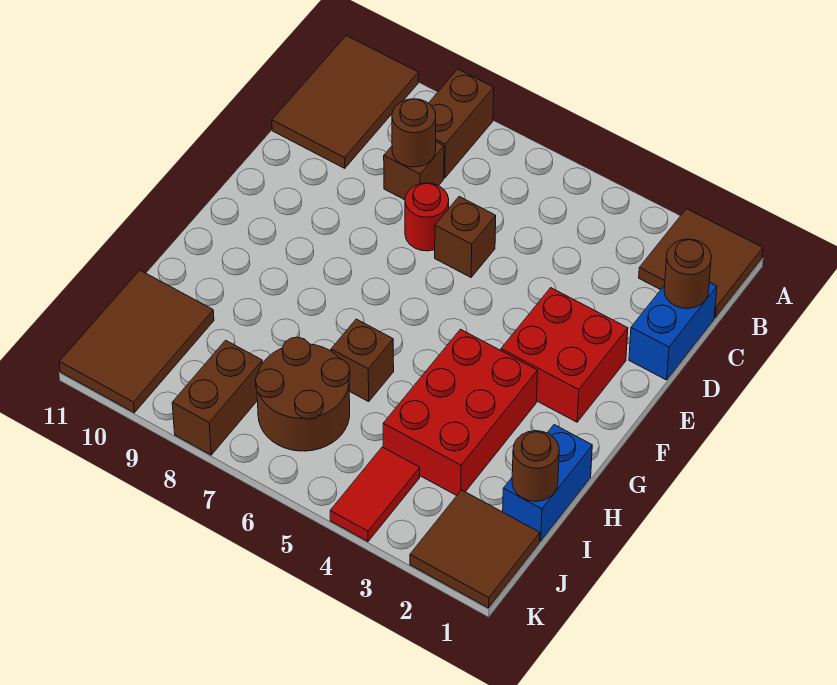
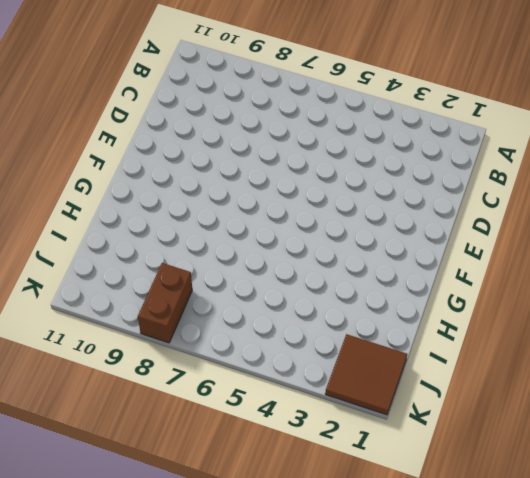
none -> brown tile A1:B2 level 1
none -> brown brick A8:B8 level 1
none -> brown tile A10:C11 level 1

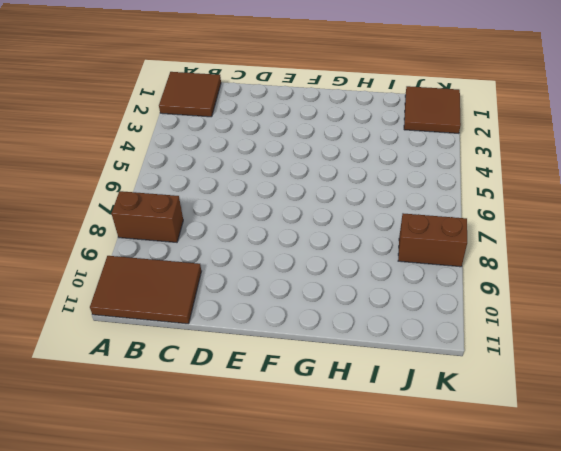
none -> blue brick C1:D1 level 1
none -> brown brick C8 level 1
none -> brown brick D6 level 1

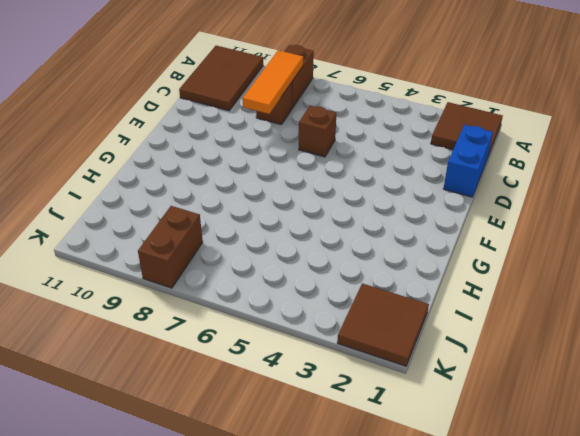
orange tile B8:D8 level 2 -> brown round brick C8 level 2
none -> red round brick D7 level 1
none -> red brick E2:F3 level 1
none -> red brick G3:I4 level 1

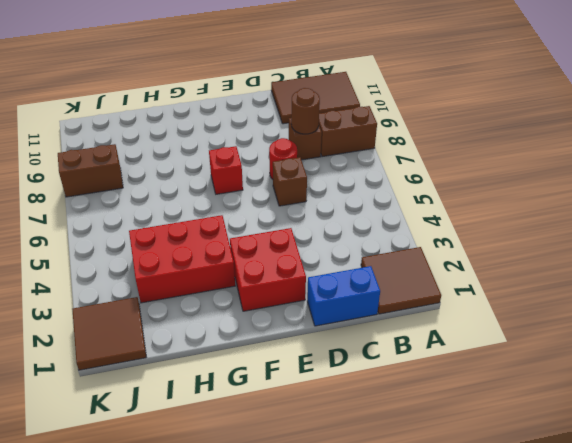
red brick F7 level 1 -> none
none -> blue brick H1:I1 level 1
none -> brown brick H6 level 1
none -> brown round brick I6:J7 level 1

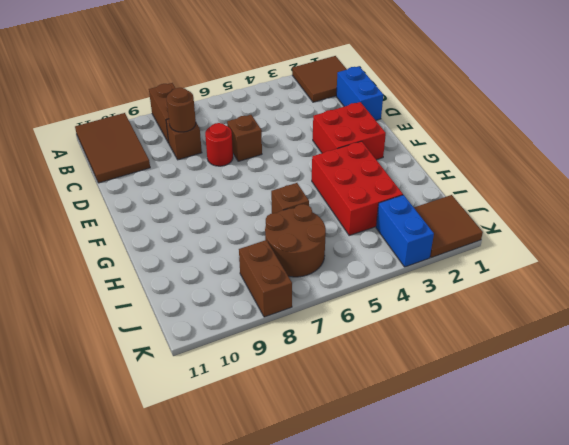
blue brick J3:K3 level 1 -> blue brick H1:I1 level 1
none -> brown tile I10:K11 level 1
none -> red tile J4:K4 level 1
none -> brown round brick C1 level 2

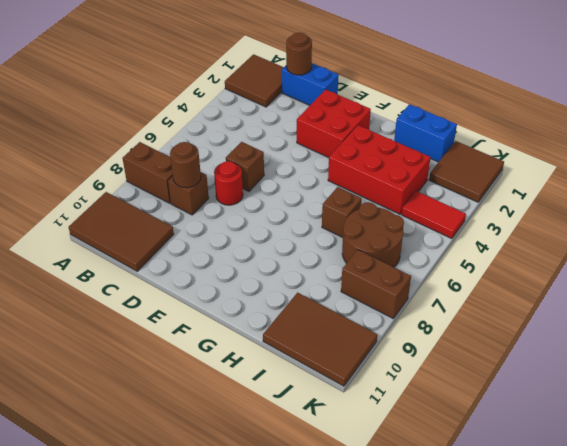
none -> brown round brick I1 level 2

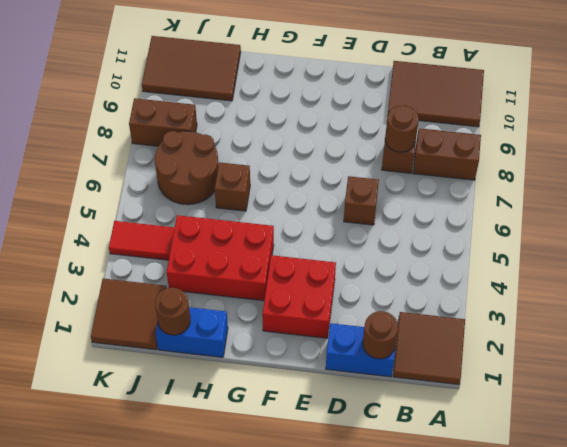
none -> red round brick D7 level 1

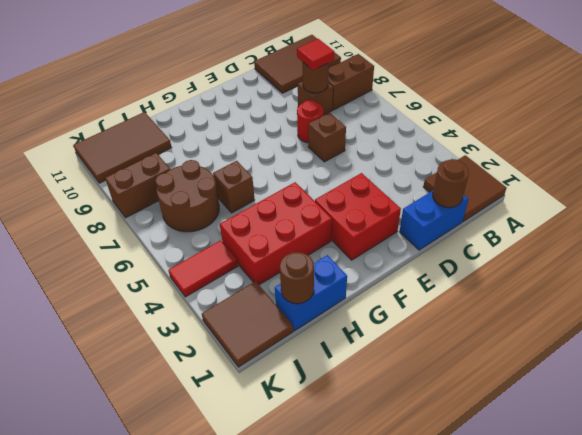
red tile C8 level 3 -> none

